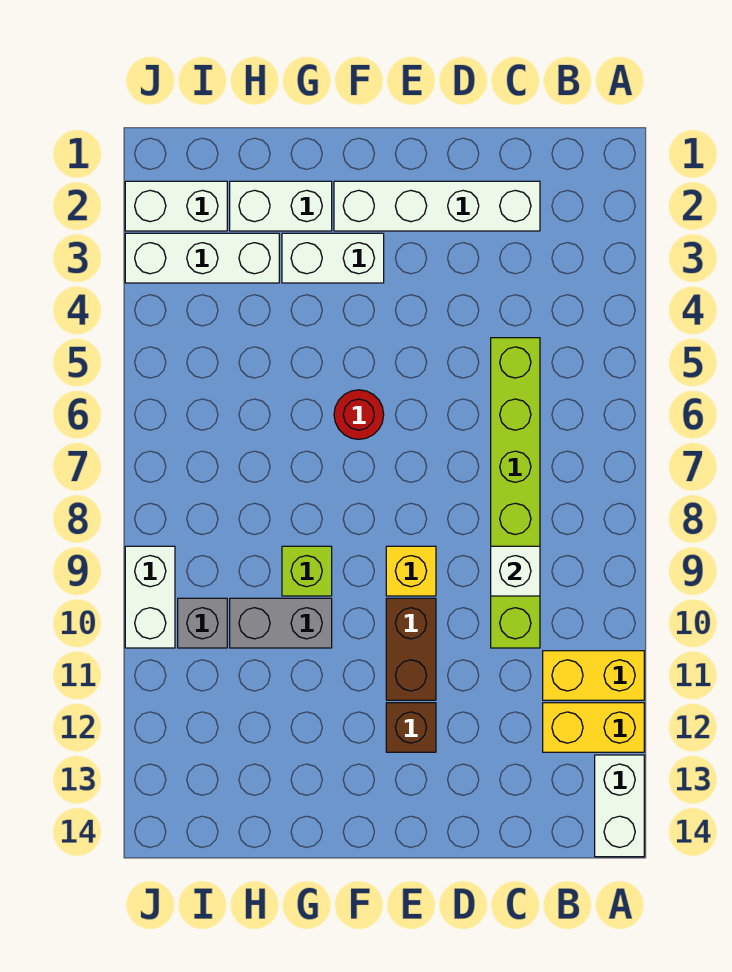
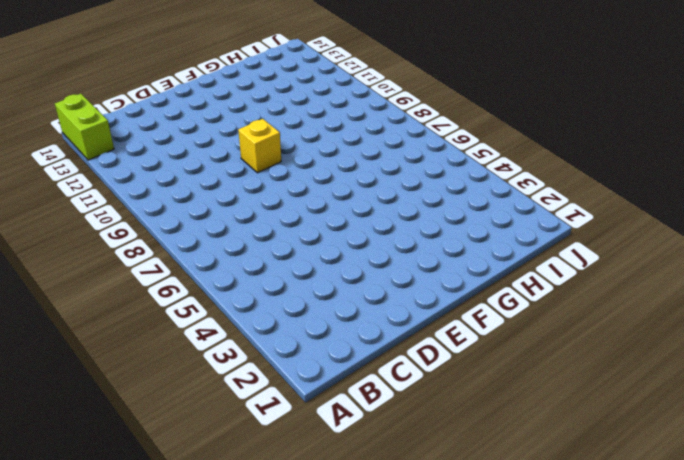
lime brick A13:A14 level 1 -> white brick A13:A14 level 1
none -> yellow brick A11:B11 level 1
none -> yellow brick A12:B12 level 1
none -> white brick C2:F2 level 1

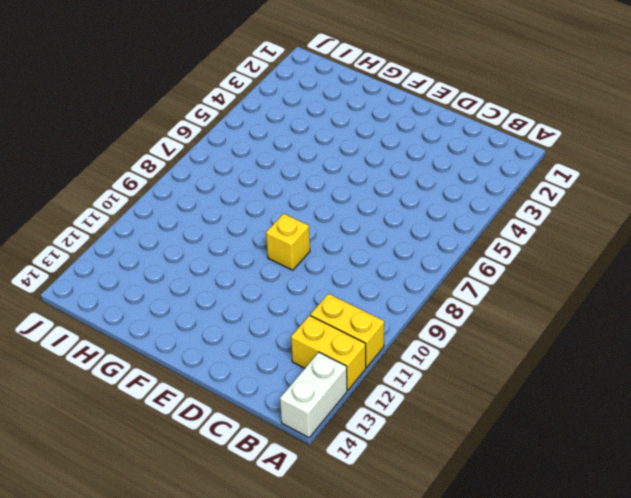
none -> white brick C2:F2 level 1
none -> lime brick C5:C10 level 1
none -> brown brick E10:E11 level 1

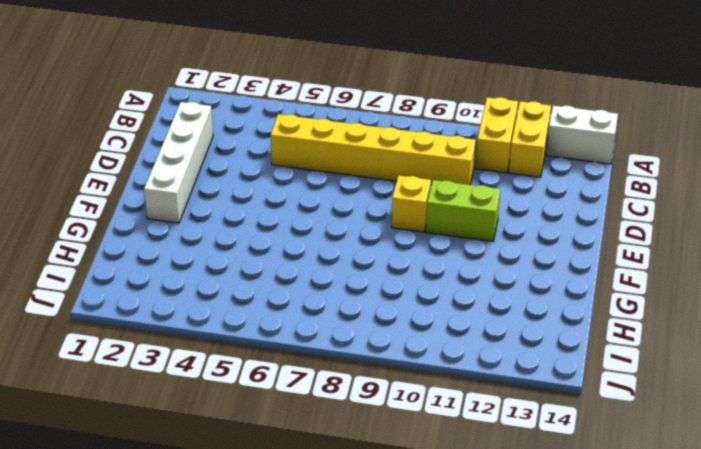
yellow brick C5:C10 level 1 -> lime brick C5:C10 level 1
lime brick E10:E11 level 1 -> brown brick E10:E11 level 1
none -> brown brick E12 level 1
none -> white brick F3:G3 level 1
none -> red round brick F6 level 1

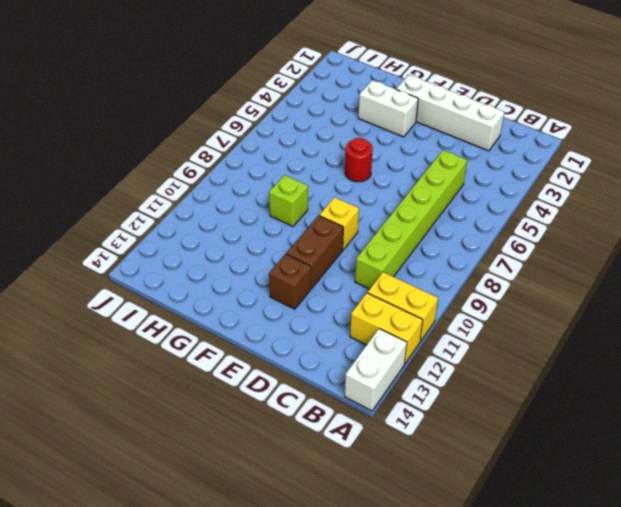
none -> white brick G2:H2 level 1
none -> grey brick G10:H10 level 1
none -> white brick H3:J3 level 1

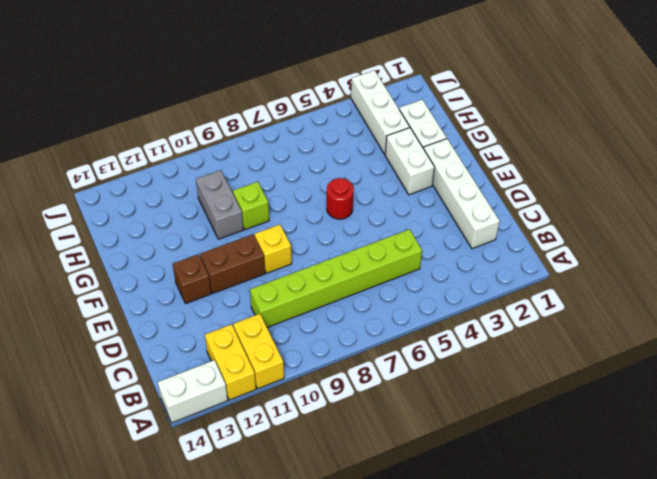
none -> white brick I2:J2 level 1
none -> grey brick I10 level 1
none -> white brick J9:J10 level 1

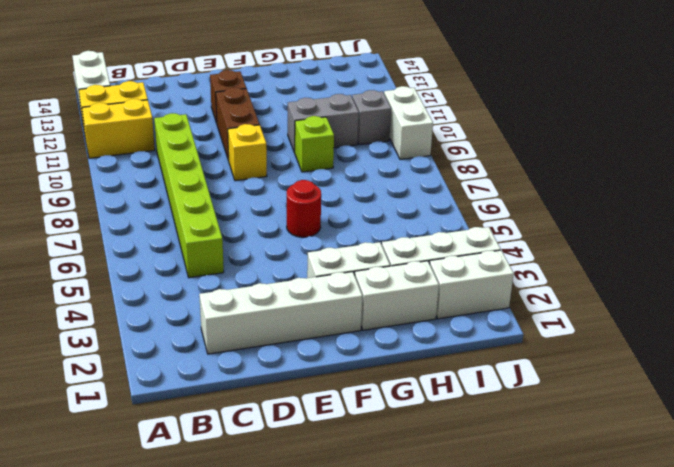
none -> white brick C9 level 2

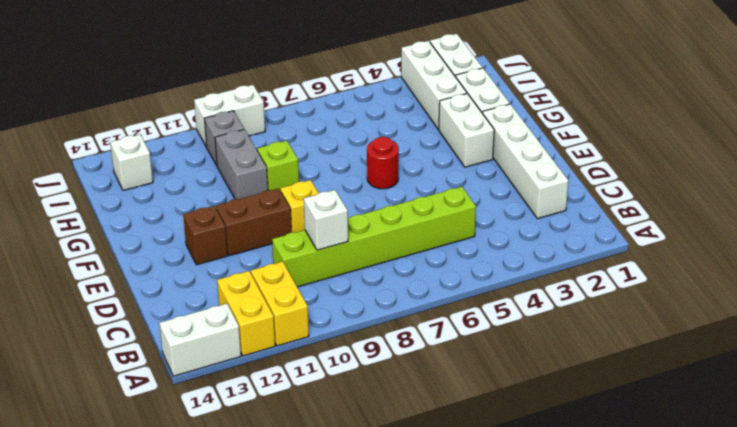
white brick I13 level 1 -> none

